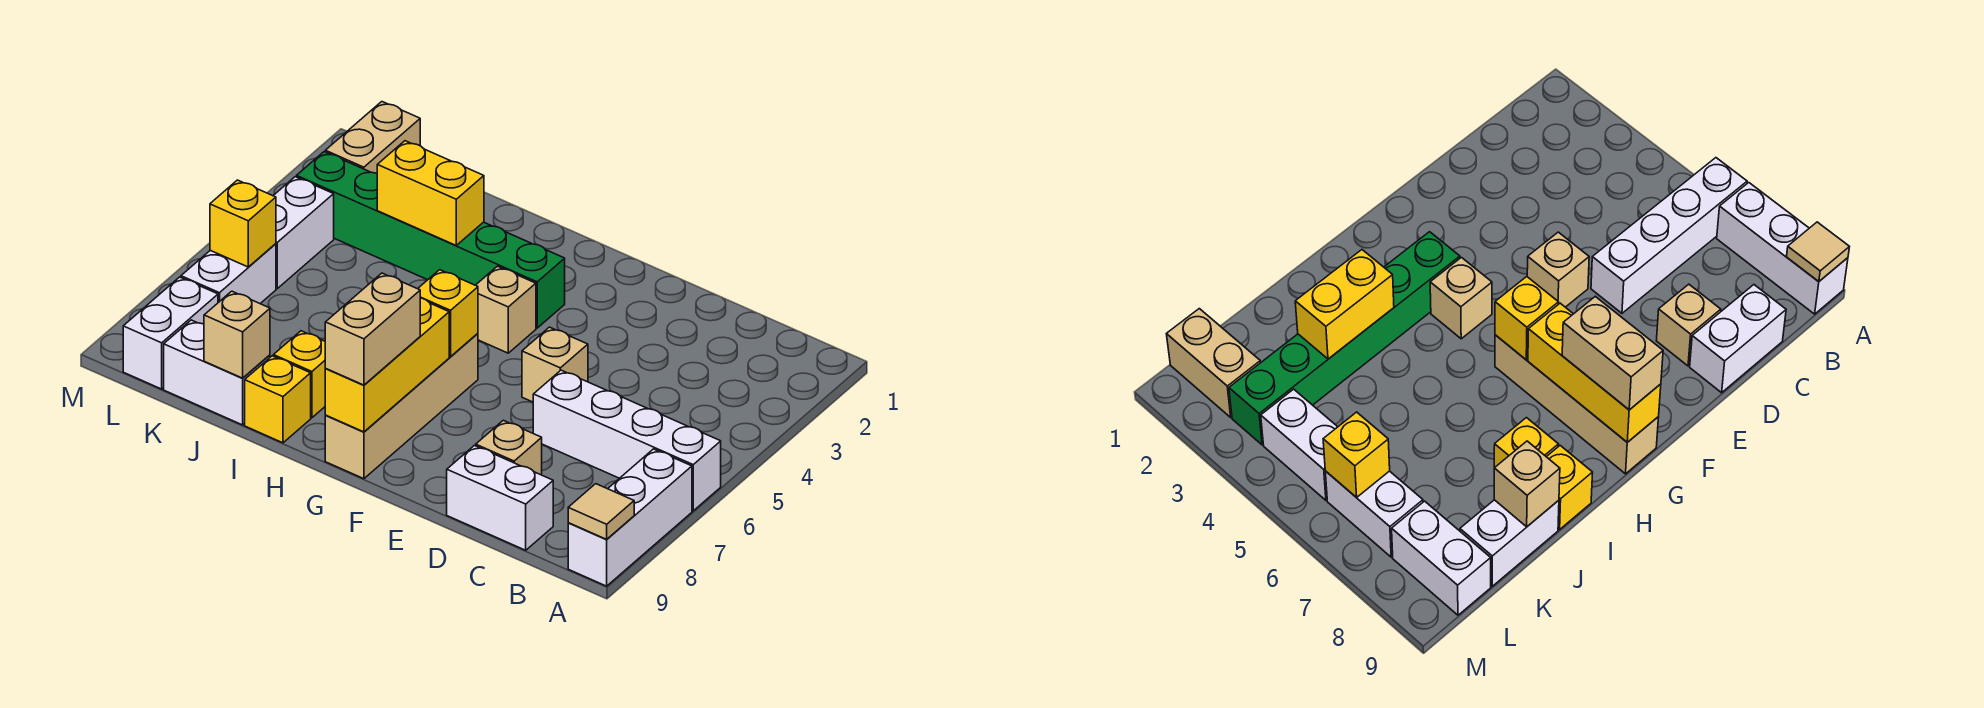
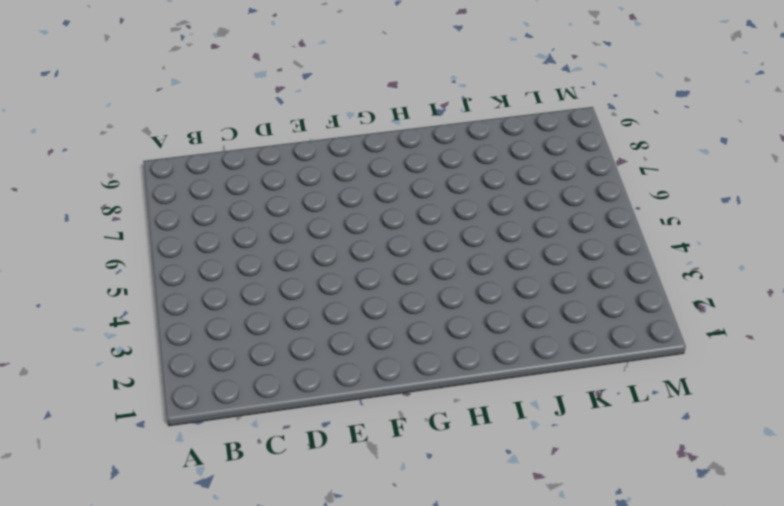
none -> white brick A6:D6 level 1
none -> white brick A7:A9 level 1
none -> white brick C9:D9 level 1

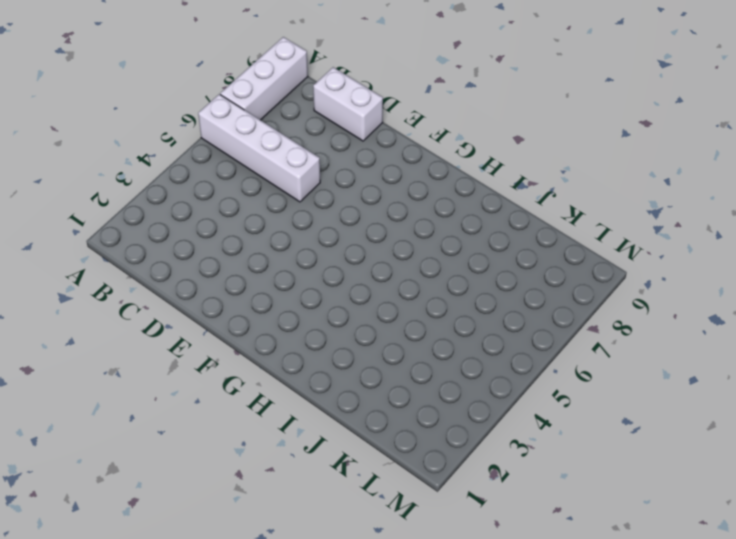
none -> tan brick D8 level 1
none -> tan brick E5 level 1
none -> green brick G3:L3 level 1

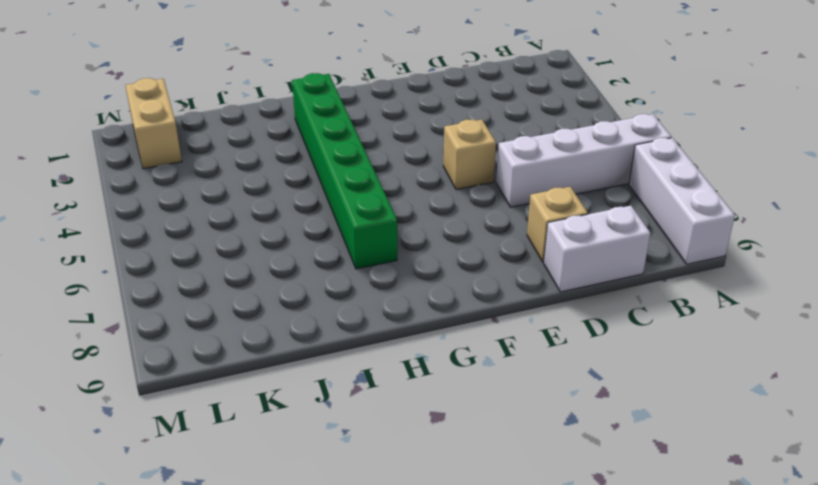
green brick H2:H7 level 1 -> green brick G3:L3 level 1
none -> tan brick G4 level 1
none -> tan brick G6:G9 level 1
none -> yellow brick I8 level 1

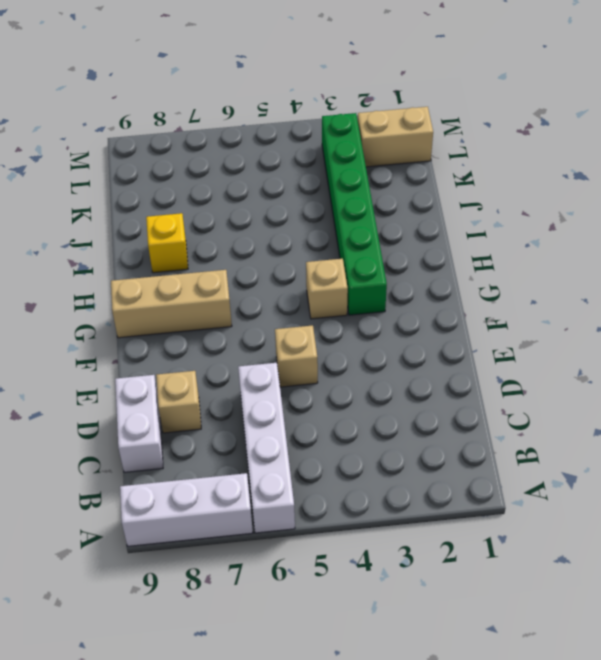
tan brick G7:G9 level 1 -> tan brick G6:G9 level 1
none -> yellow brick I9 level 1
none -> white brick J9:K9 level 1
none -> white brick L4:L5 level 1

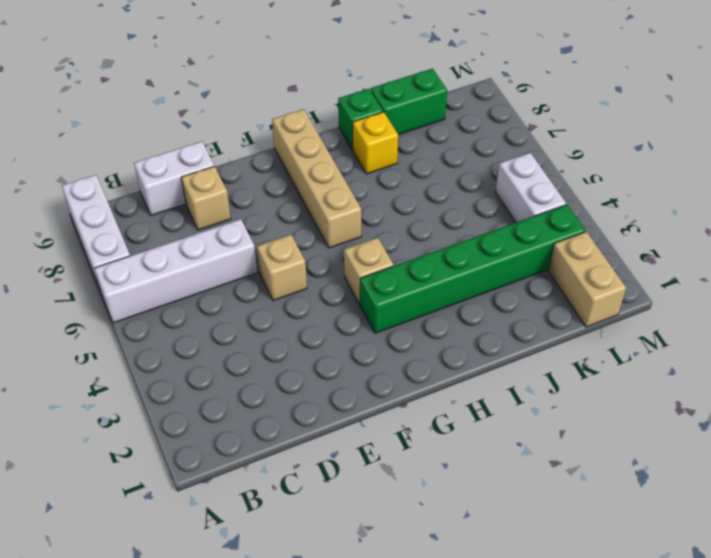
green brick I9 level 1 -> yellow brick I9 level 1
green brick J9:K9 level 1 -> white brick J9:K9 level 1
none -> white brick L6:L7 level 1
none -> white brick L8:L9 level 1
none -> tan tile A9 level 2

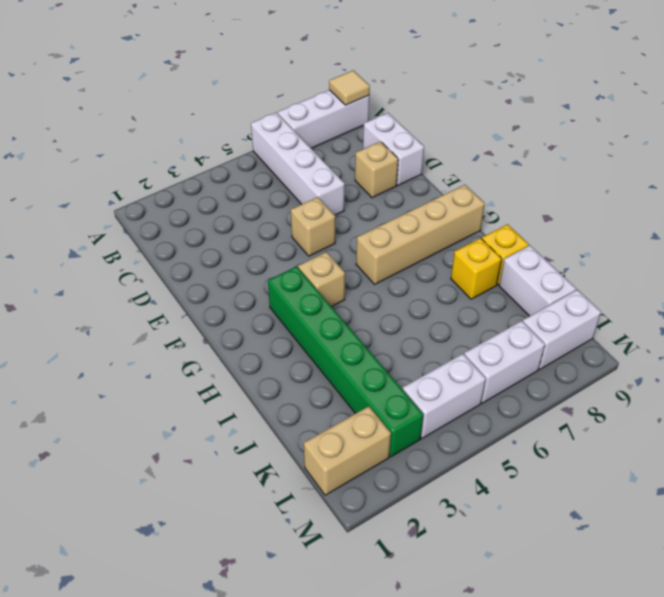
none -> yellow brick G6 level 2
none -> yellow brick G7:G9 level 2
none -> yellow brick I3:J3 level 2

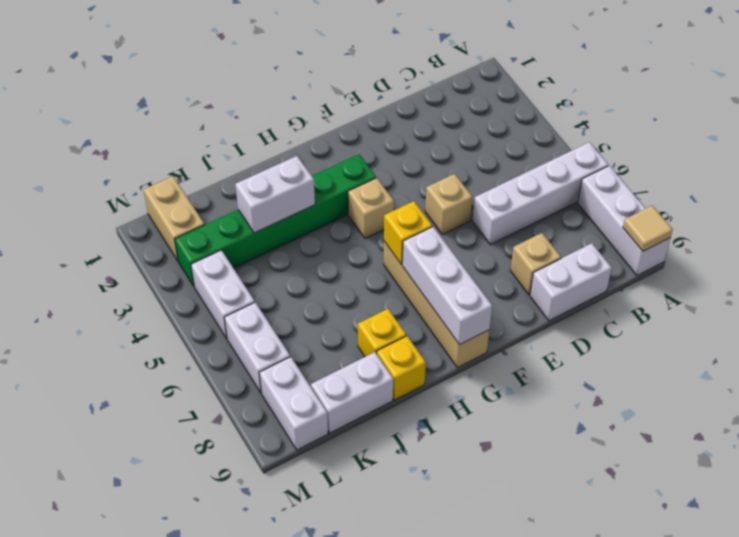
white brick G7:G9 level 2 -> yellow brick G7:G9 level 2
white brick I3:J3 level 2 -> yellow brick I3:J3 level 2
none -> tan brick J9 level 2
none -> yellow brick L6 level 2
none -> tan brick G8:G9 level 3

